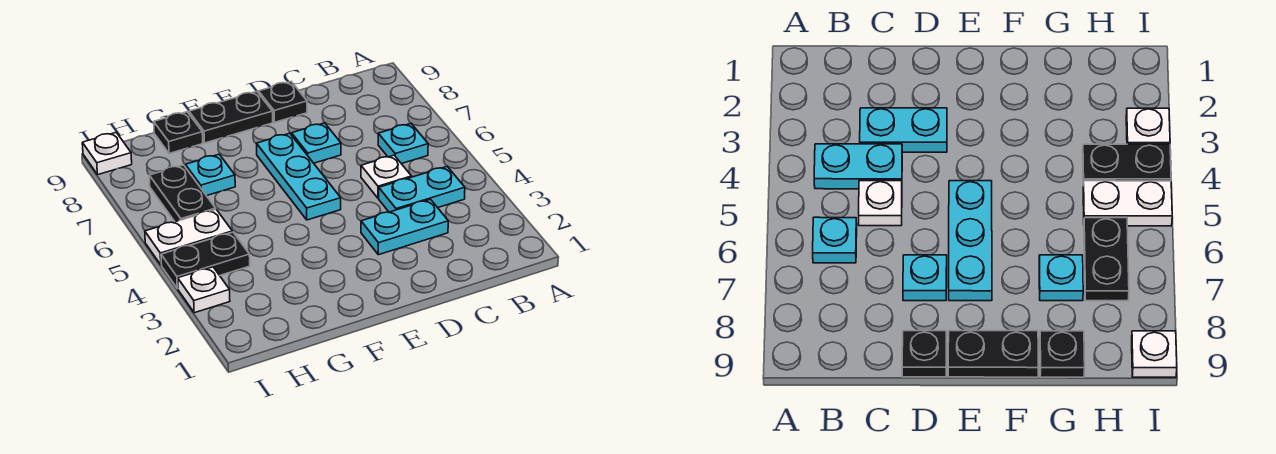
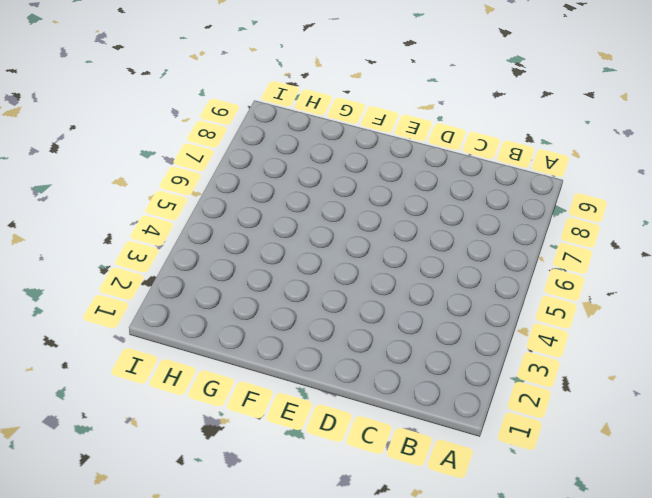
none -> cyan plate B4:C4 level 1
none -> cyan plate B6 level 1
none -> cyan plate C3:D3 level 1

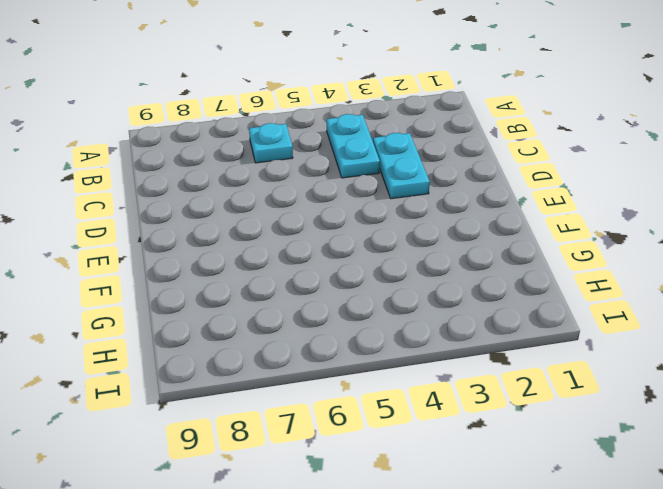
none -> white plate C5 level 1
none -> cyan plate D7 level 1
none -> black plate D9 level 1

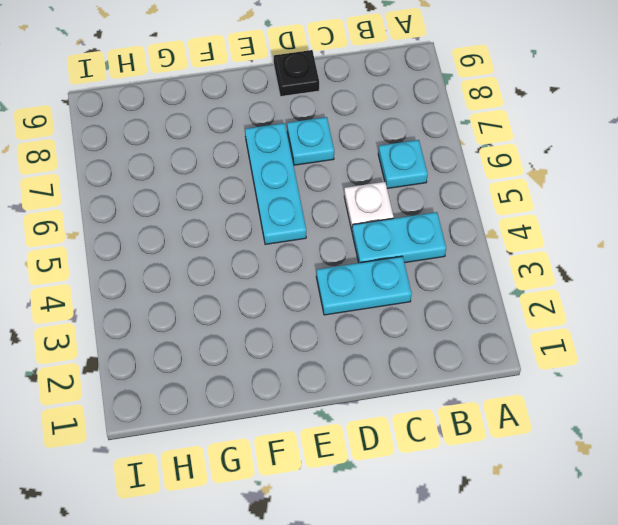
none -> black plate E9:F9 level 1
none -> cyan plate G7 level 1
none -> black plate G9 level 1

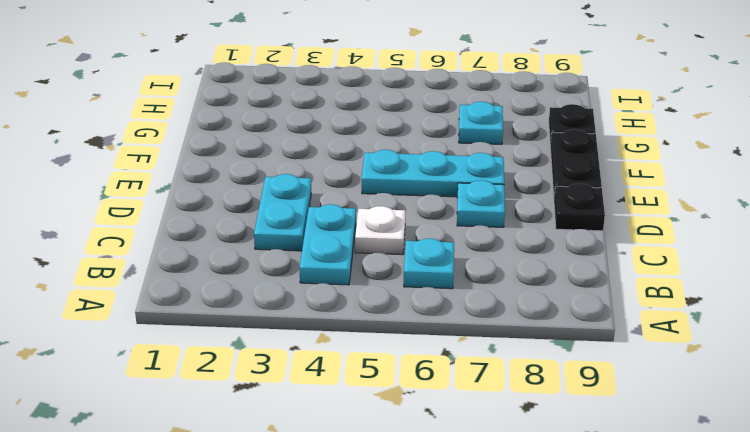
none -> black plate H4:I4 level 1
none -> white plate H5:I5 level 1
none -> black plate H6:H7 level 1

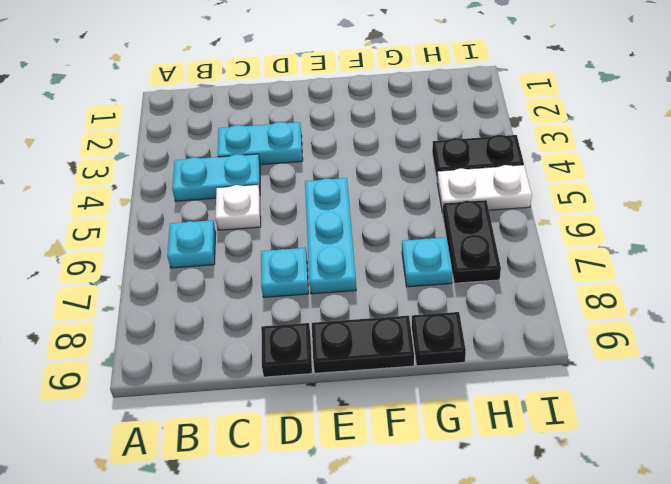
none -> white plate I3 level 1
none -> white plate I9 level 1

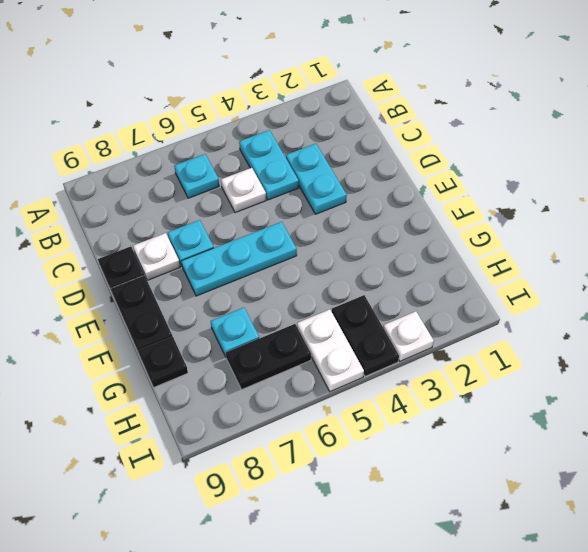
white plate D8 level 1 -> white plate I9 level 1

